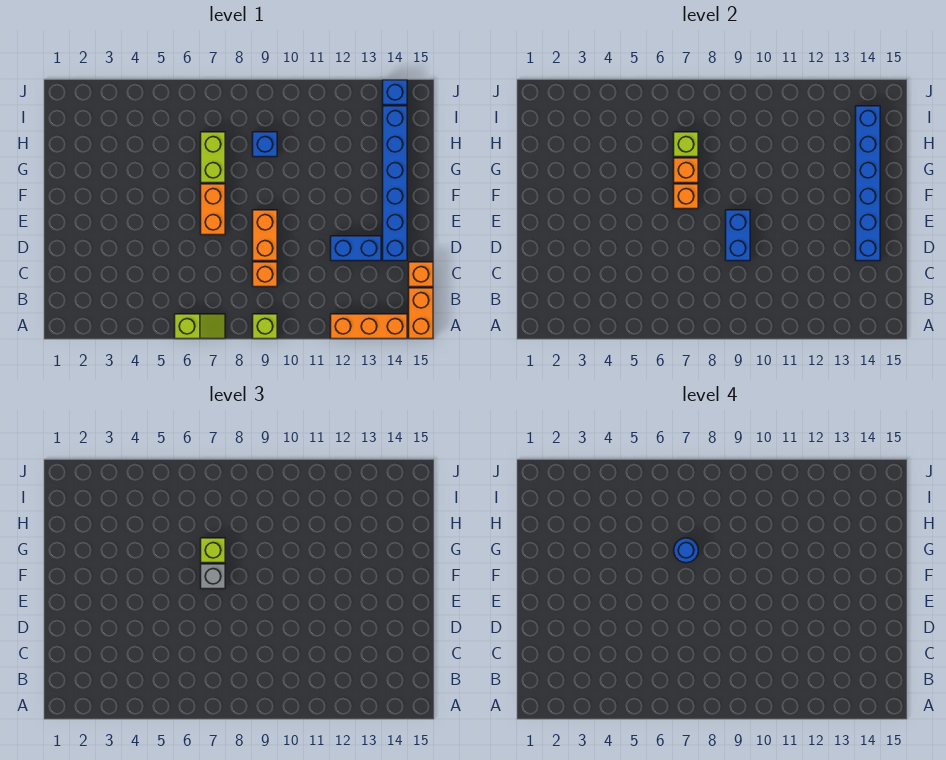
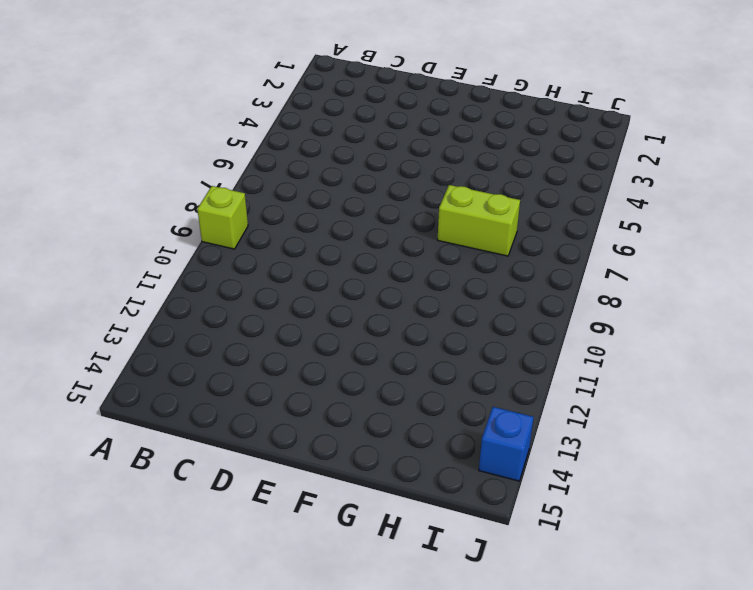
none -> lime slope A6:A7 level 1 top 6
none -> orange brick A12:A14 level 1
none -> orange brick A15:B15 level 1

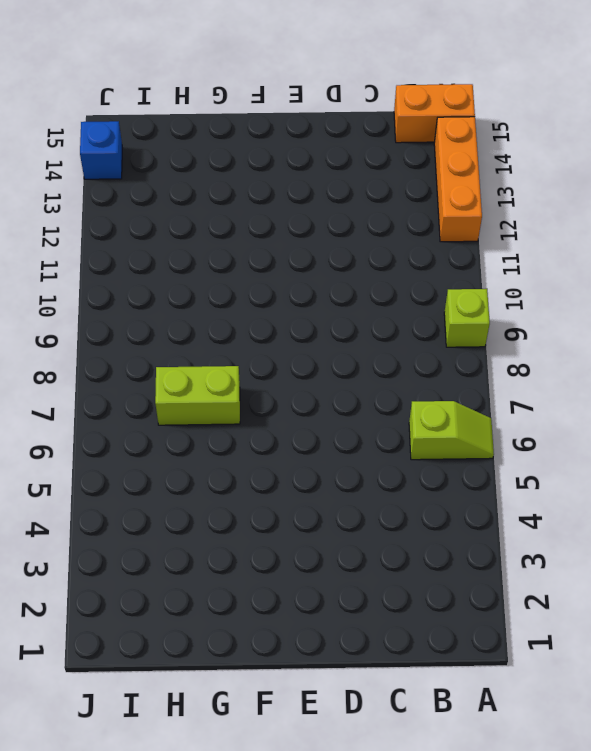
lime slope A6:B6 level 1 top B -> lime slope A6:A7 level 1 top 6
none -> orange brick C9 level 1
none -> orange brick C15 level 1
none -> orange brick D9:E9 level 1

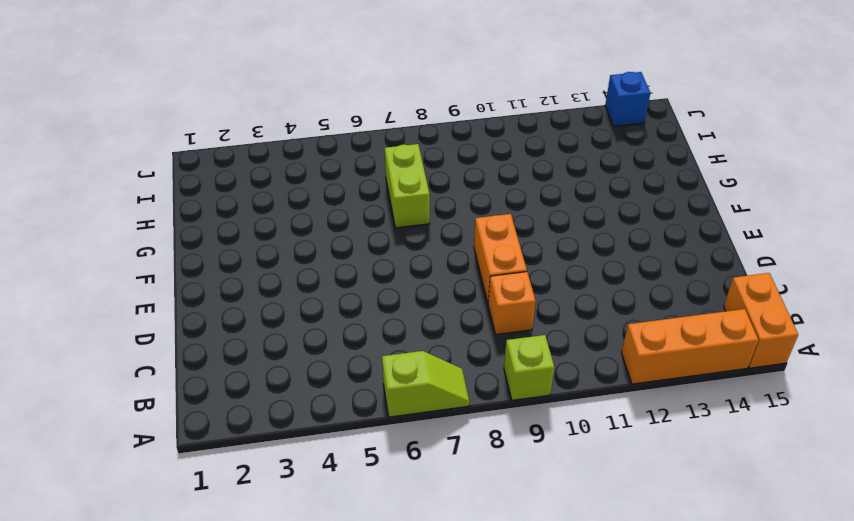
none -> orange brick C15 level 1
none -> blue brick D12:D13 level 1
none -> blue brick D14:I14 level 1

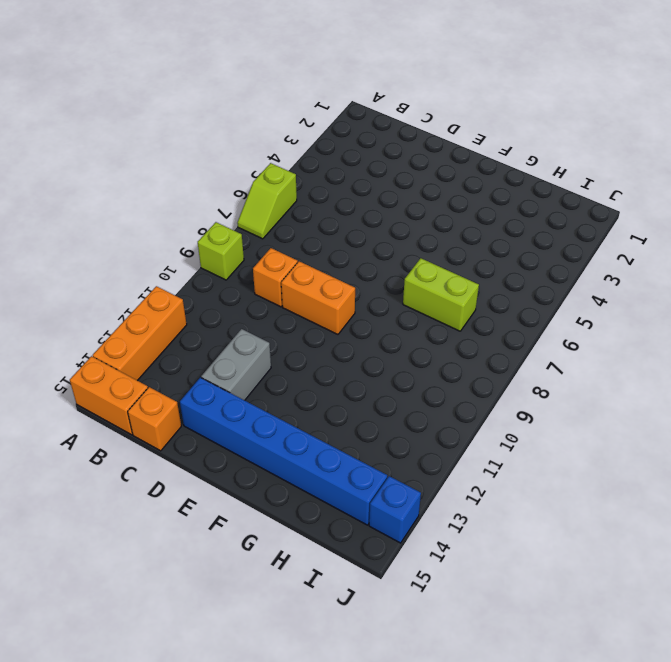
grey brick D12:D13 level 1 -> blue brick D12:D13 level 1
none -> orange brick E7:F7 level 1
none -> blue brick H9 level 1
none -> blue brick D9:E9 level 2

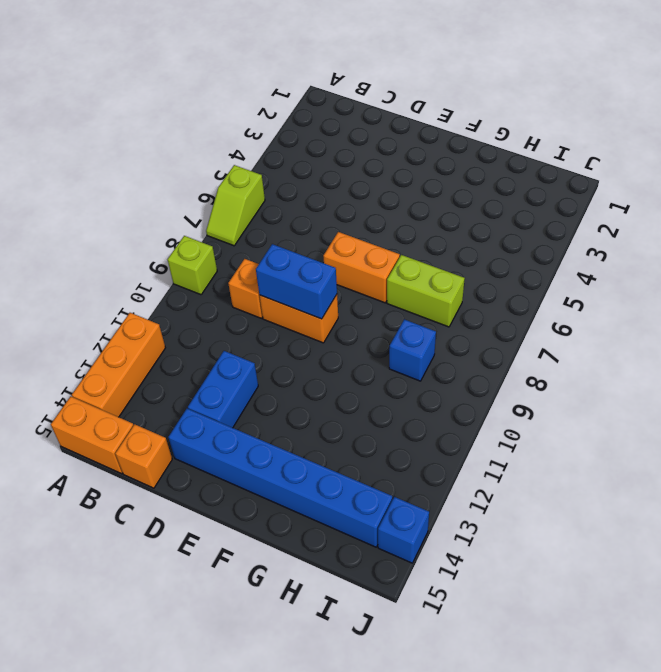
none -> blue brick D14:I14 level 2
none -> orange brick F7 level 2
none -> orange brick G7 level 2

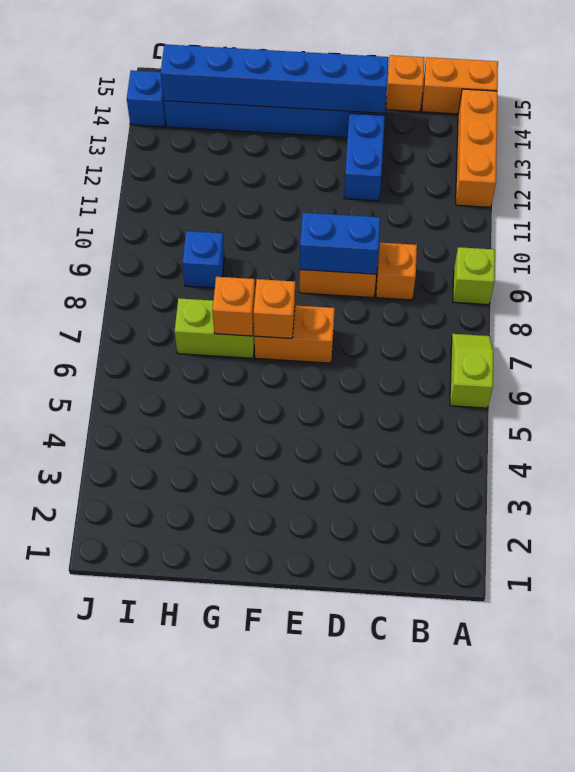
none -> lime brick H7 level 2
none -> grey brick F7 level 3
none -> lime brick G7 level 3

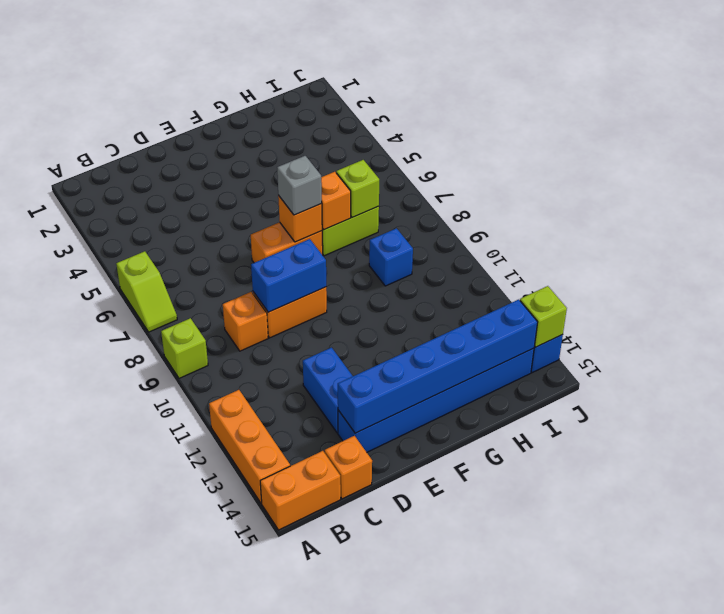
lime brick J14 level 2 -> lime brick G7 level 3
none -> blue round brick G7 level 4

